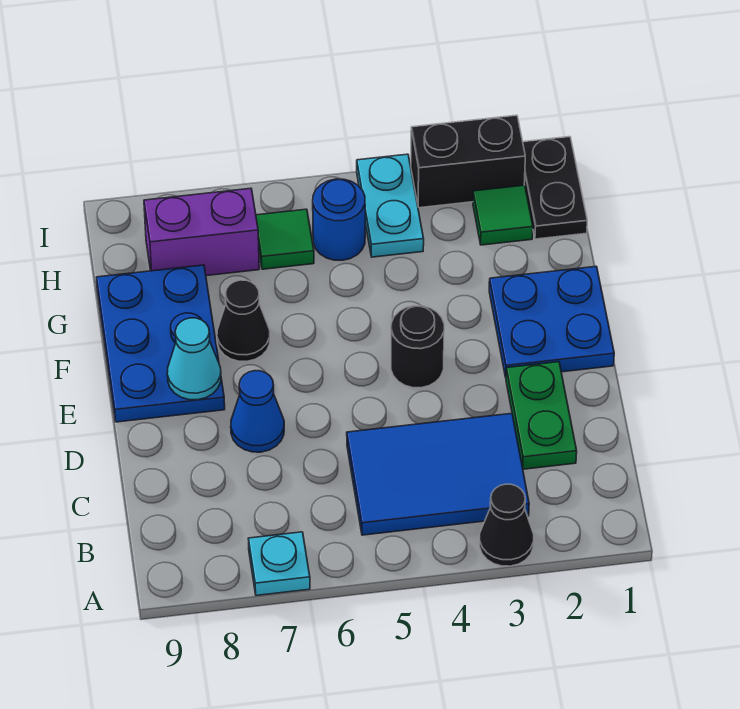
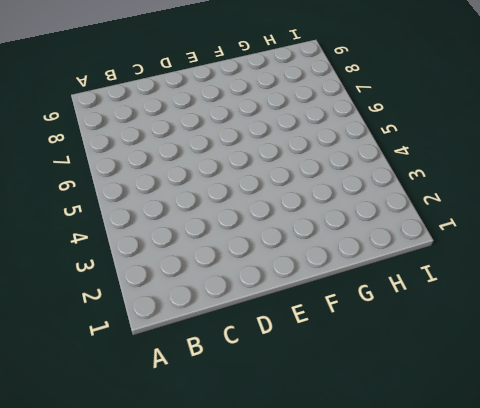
none -> black cone A3 level 1
none -> cyan plate A7 level 1
none -> blue tile B3:C5 level 1

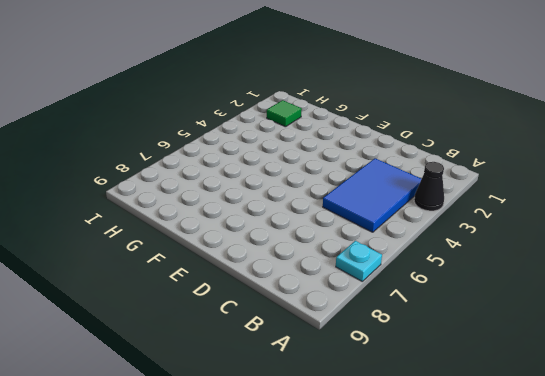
none -> green plate C2:D2 level 1
none -> blue cone D7 level 1
none -> blue plate E1:F2 level 1

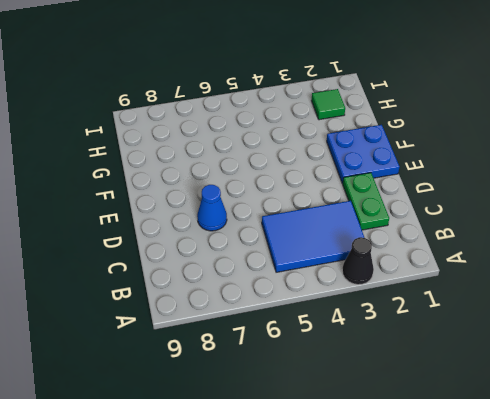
none -> cyan plate A7 level 1
none -> black round brick E4 level 1
none -> blue plate E8:G9 level 1

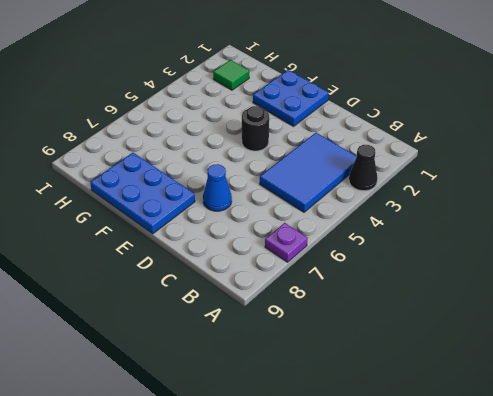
purple plate A7 level 1 -> cyan plate A7 level 1
none -> green plate C2:D2 level 1
none -> black cone F7 level 1
none -> black plate H1:I1 level 1

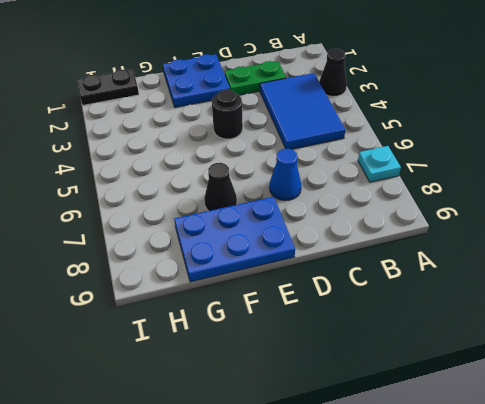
none -> green tile H2 level 1
none -> cyan plate H4:I4 level 1
none -> blue round brick H5 level 1

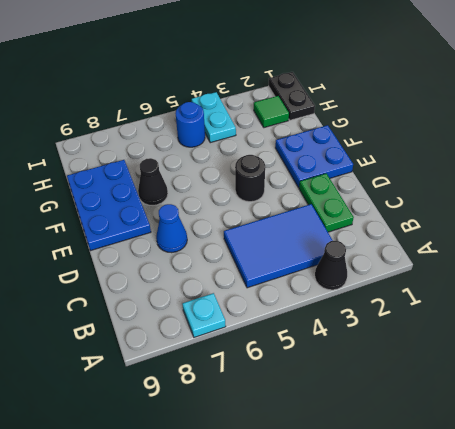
none -> green tile H6 level 1
none -> purple brick H7:H8 level 1
none -> black brick I2:I3 level 1

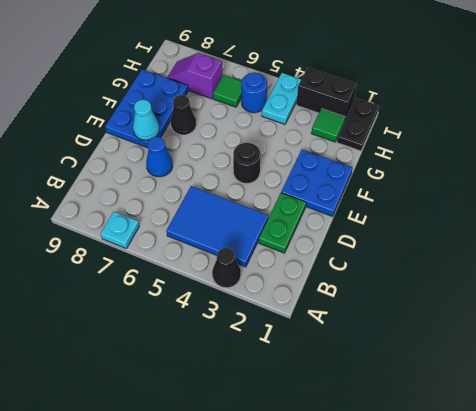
purple slope H7:H8 level 1 top 7 -> purple brick H7:H8 level 1

